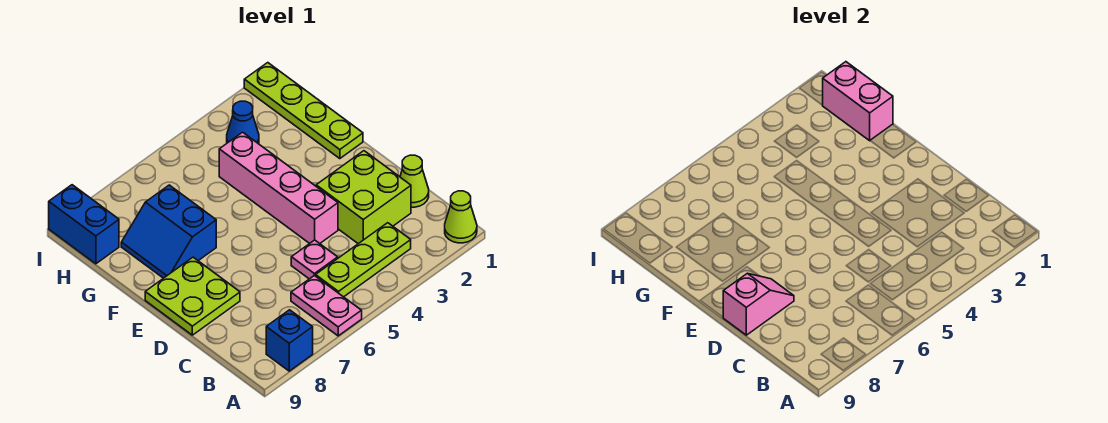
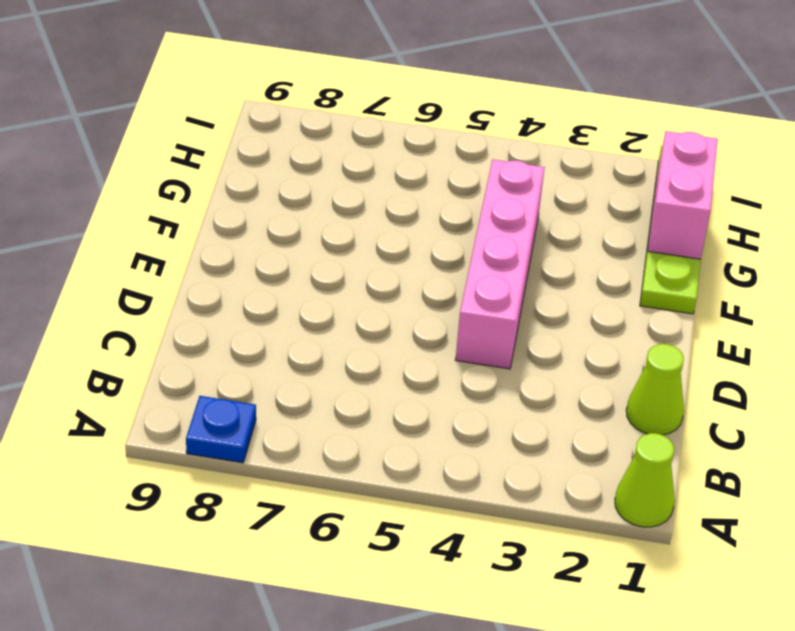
blue plate A8 level 1 -> blue brick A8 level 1
none -> pink plate A6:B6 level 1
none -> lime plate B3:B5 level 1
none -> lime brick C2:D3 level 1

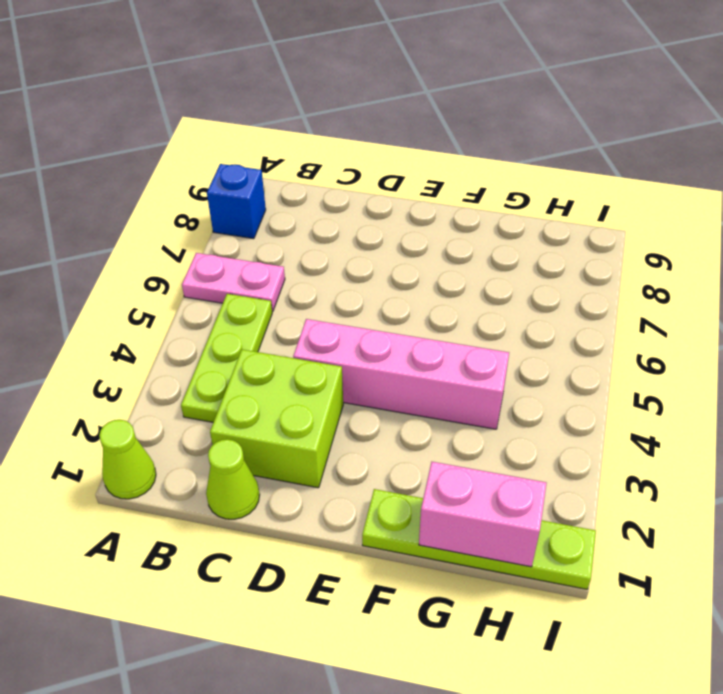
none -> pink plate C5 level 1
none -> lime plate D8:E9 level 1
none -> blue slope F7:G8 level 1 top 7

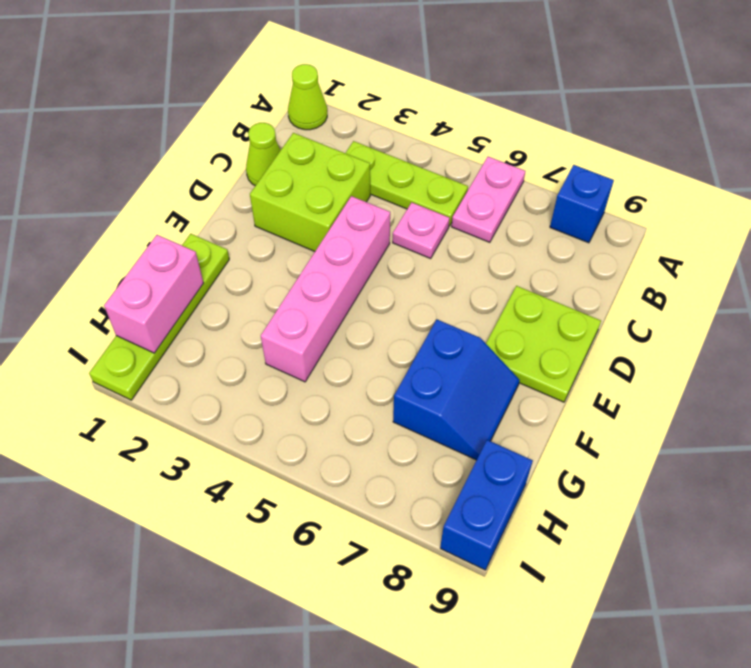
none -> blue cone H3 level 1
none -> pink slope D8:D9 level 2 top 9

